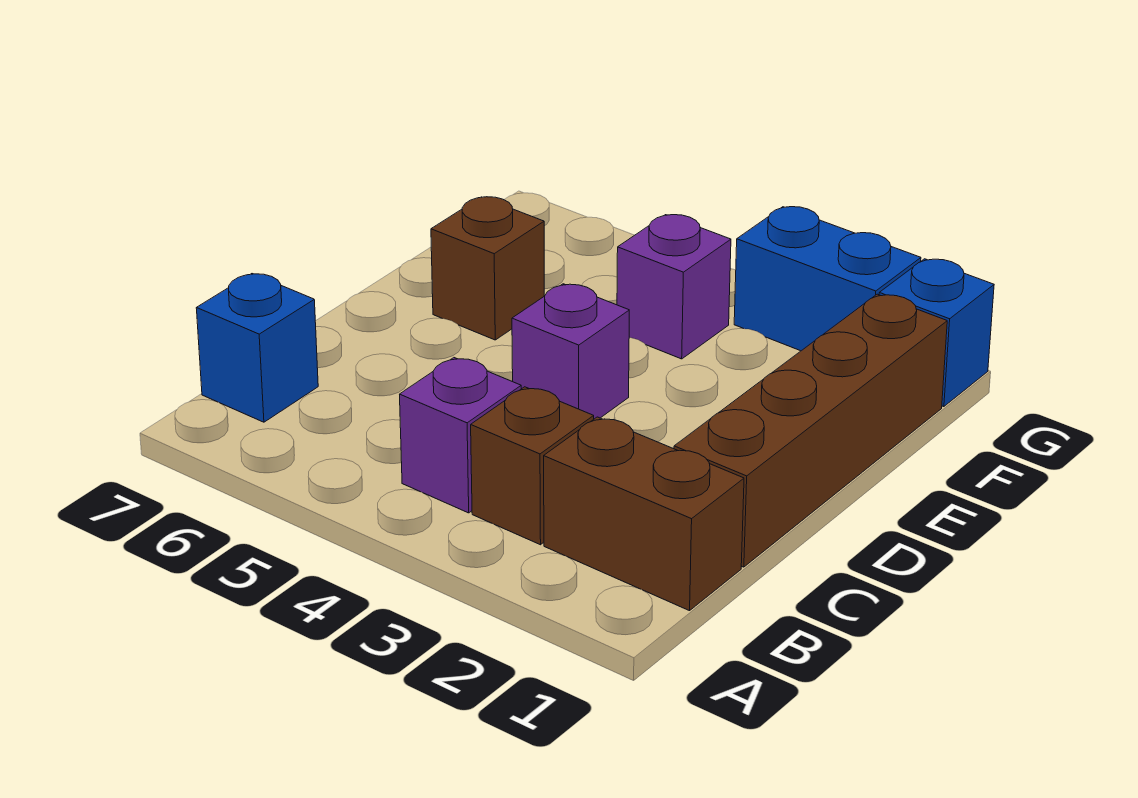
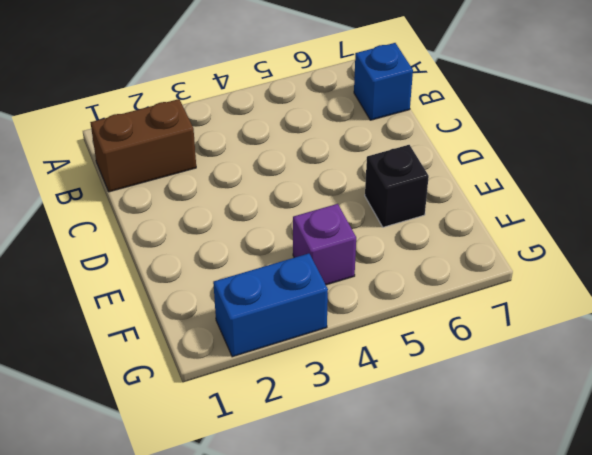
black brick E6 level 1 -> brown brick E6 level 1
none -> brown brick B3 level 1
none -> purple brick B4 level 1

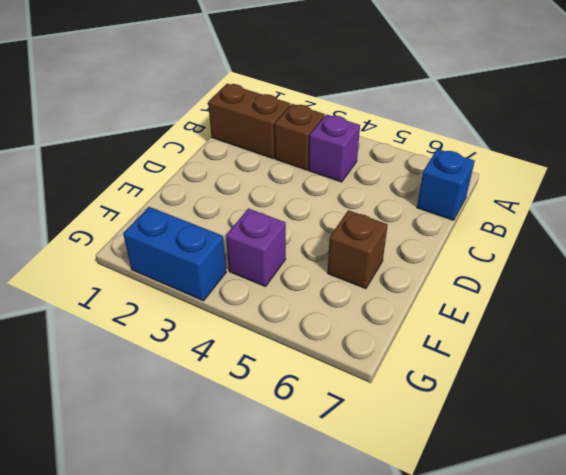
none -> brown brick C1:F1 level 1
none -> purple brick D4 level 1

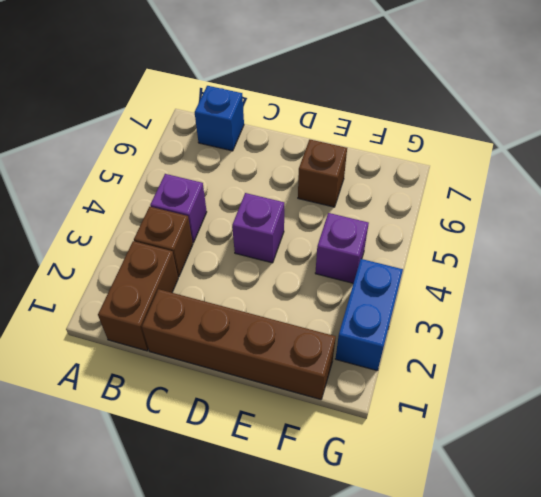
none -> blue brick G1 level 1

